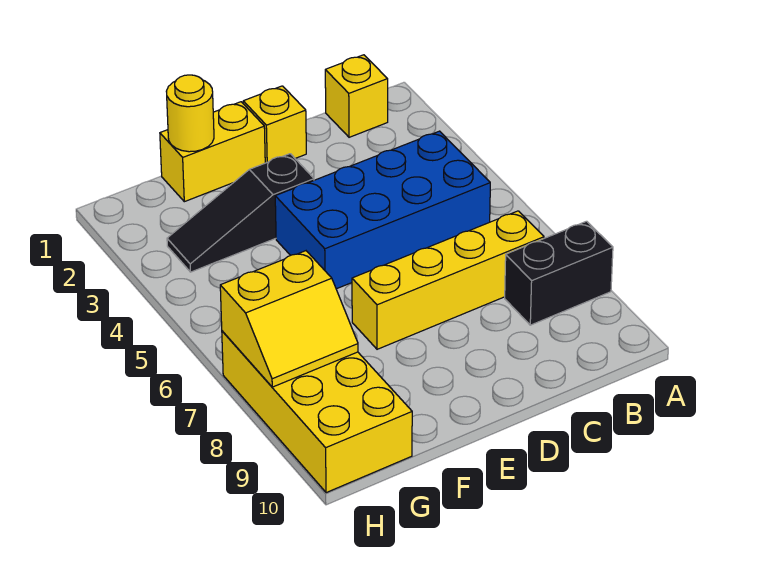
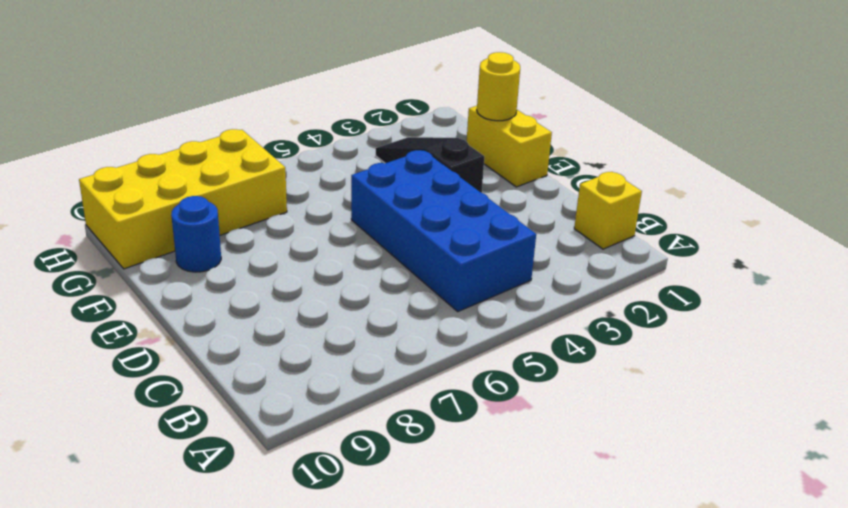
blue round brick F9 level 1 -> none
none -> black brick A8:B8 level 1
none -> yellow brick B7:E7 level 1

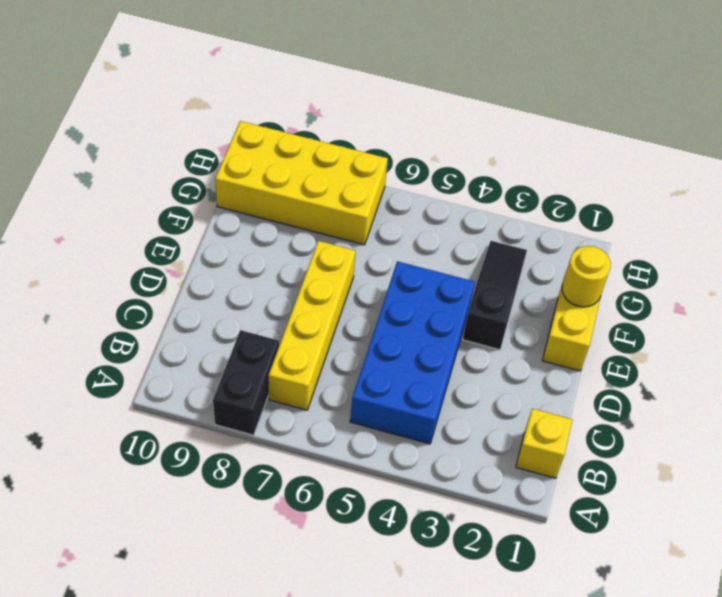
none -> yellow brick D1 level 1
none -> yellow slope G7:H8 level 2 top 7

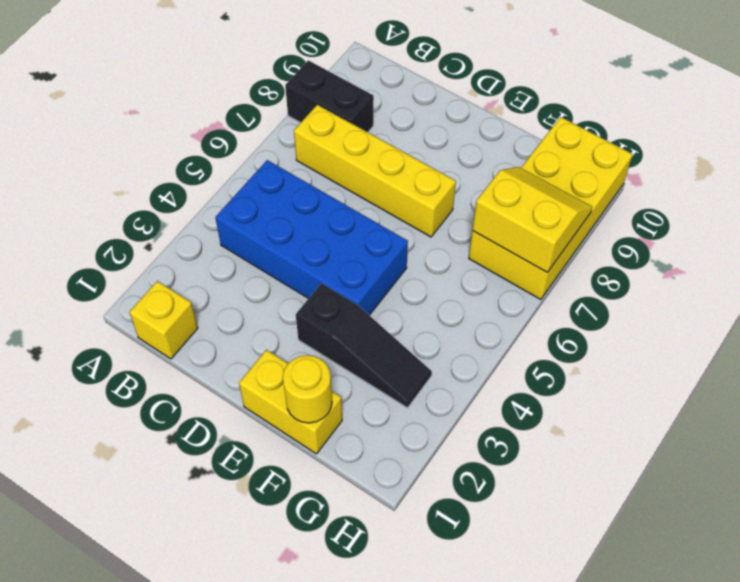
none -> yellow brick D1 level 1

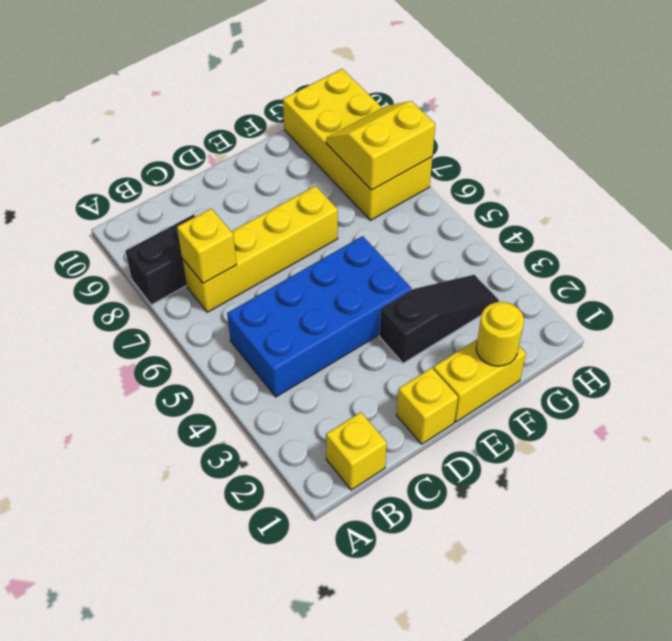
yellow brick B7 level 2 -> none

